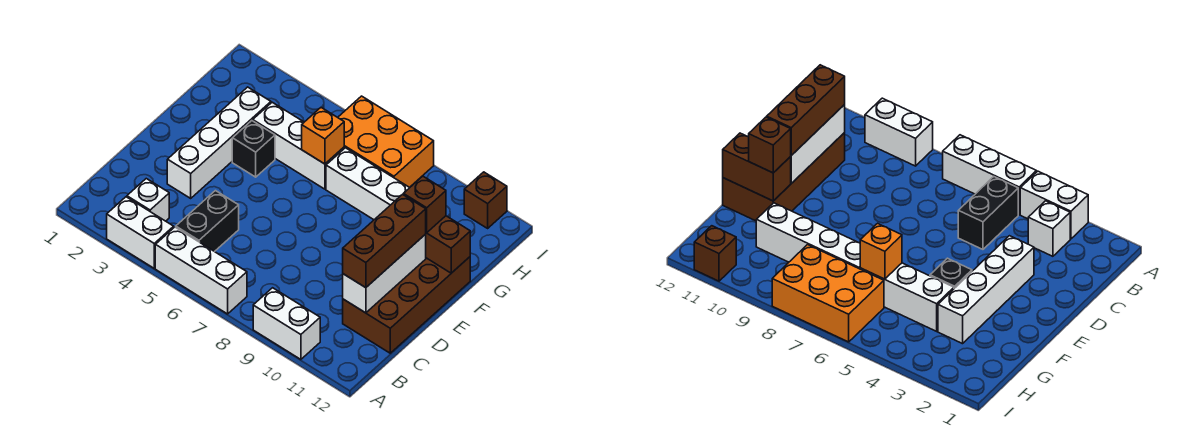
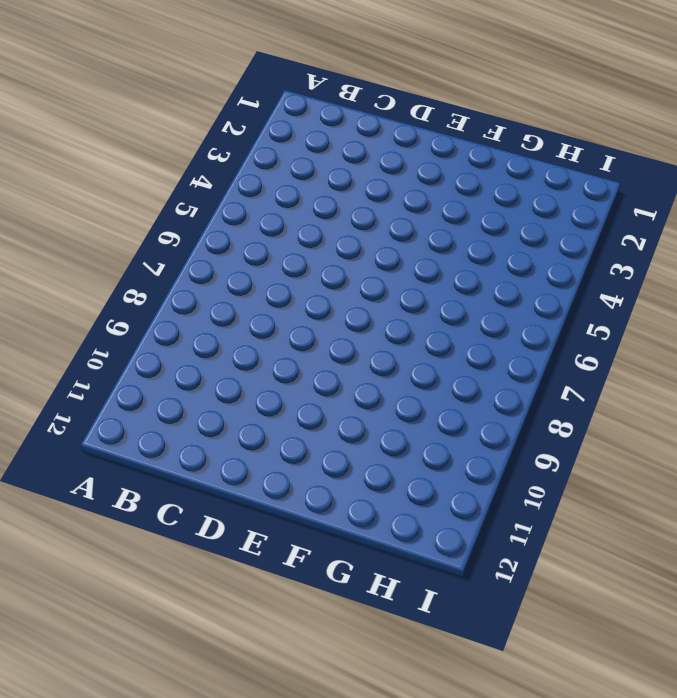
none -> white brick A3:A4 level 1
none -> white brick A5:A7 level 1
none -> white brick A9:A10 level 1

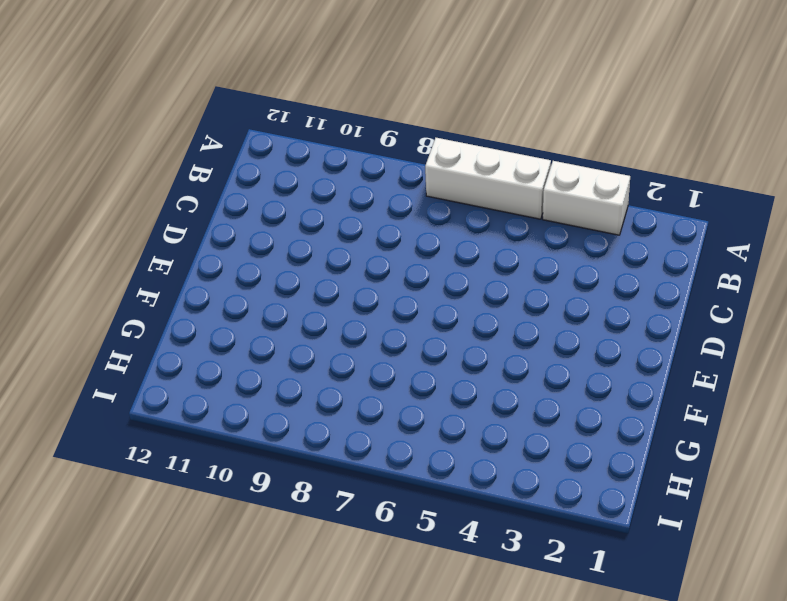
none -> white brick A9:A10 level 1
none -> white brick B3 level 1
none -> black brick B5:C5 level 1

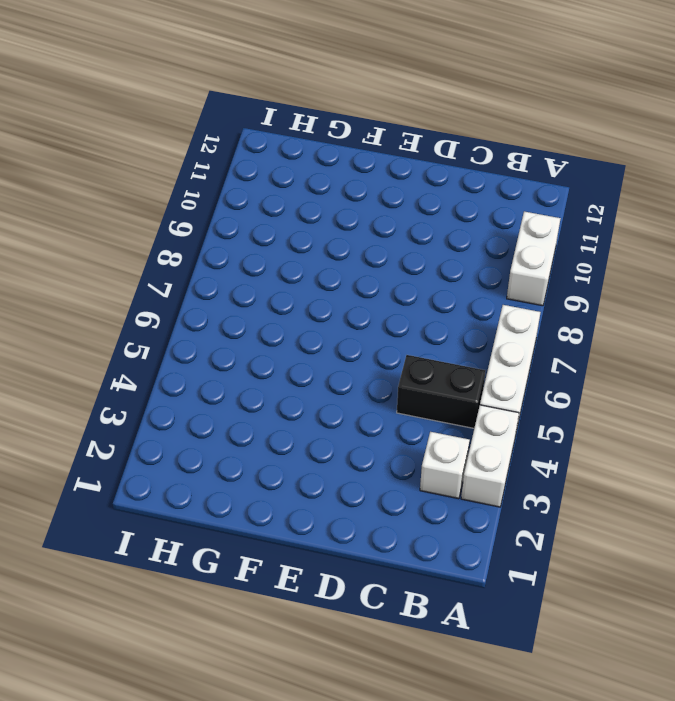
none -> brown brick C11:F12 level 1
none -> white brick D3:G3 level 1
none -> black brick F4 level 1

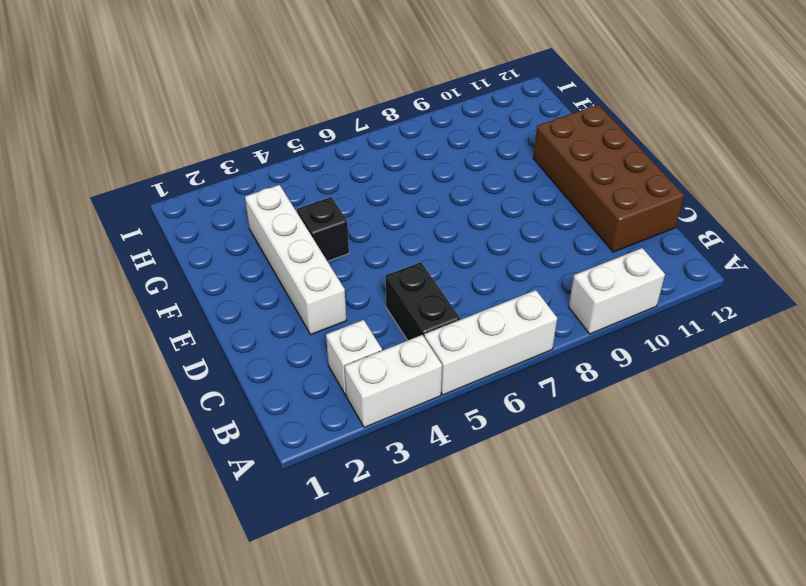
none -> white brick G4:G6 level 1
none -> white brick G7:G10 level 1
none -> orange brick H6:I8 level 1

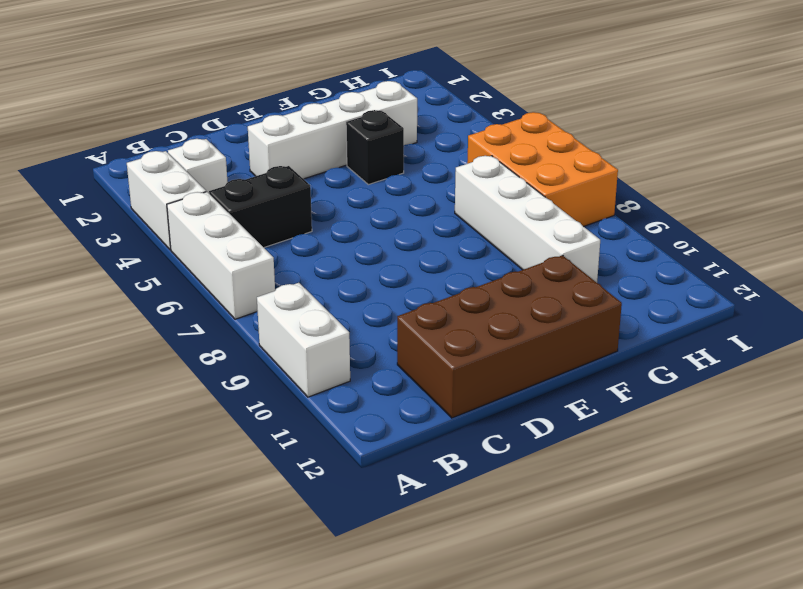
none -> white brick G4:G6 level 1
none -> brown brick I11 level 1
none -> white brick C11:E11 level 2

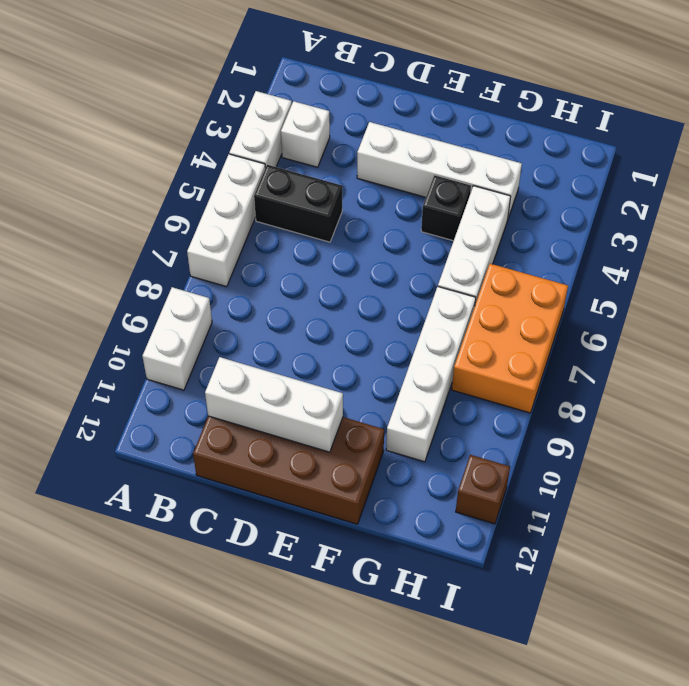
none -> brown brick F11:F12 level 2
none -> orange brick G6 level 2
none -> brown brick C11:E11 level 3

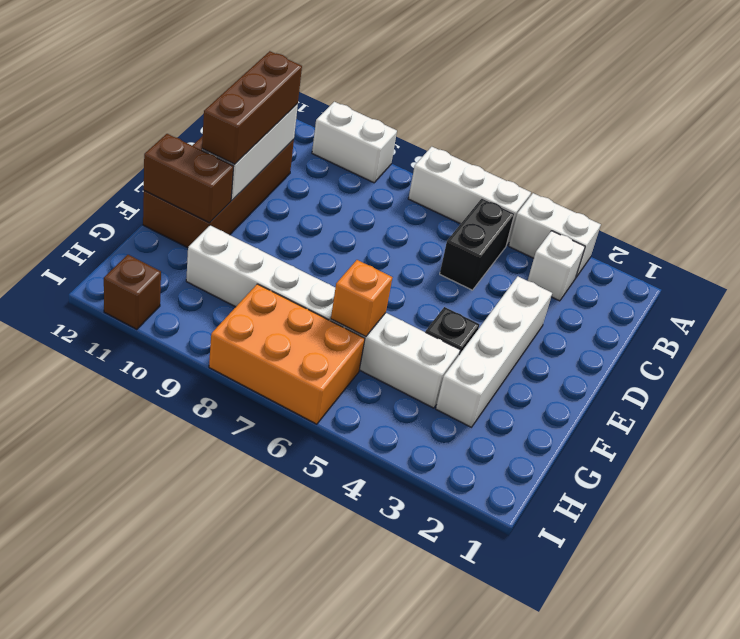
none -> brown brick F11 level 3

